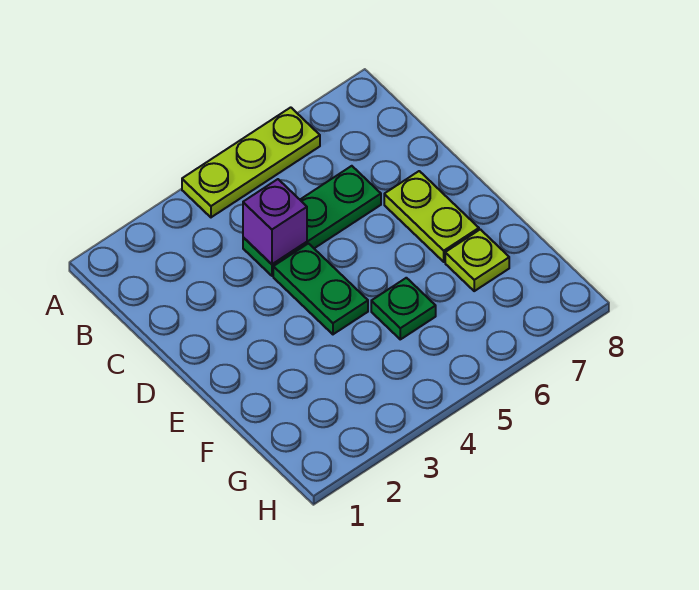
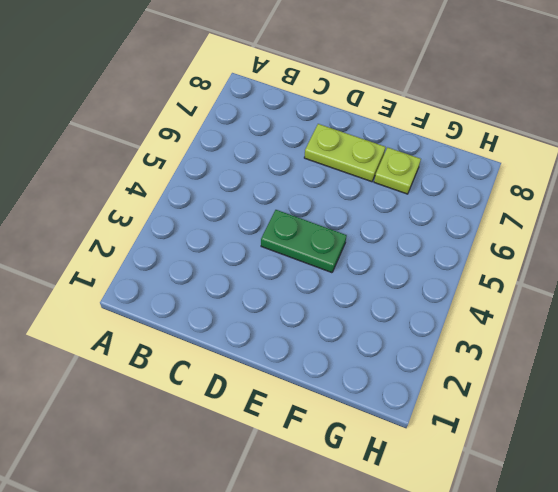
none -> lime plate A4:A6 level 1
none -> green plate C4:C6 level 1

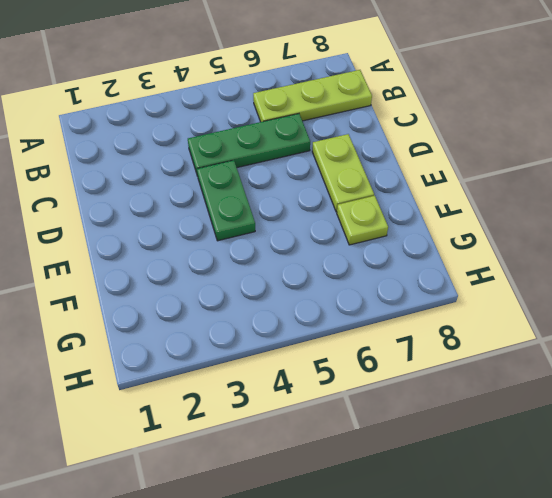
lime plate B6:B8 level 1 -> lime plate A4:A6 level 1
none -> green plate F5 level 1
none -> purple brick C4 level 2

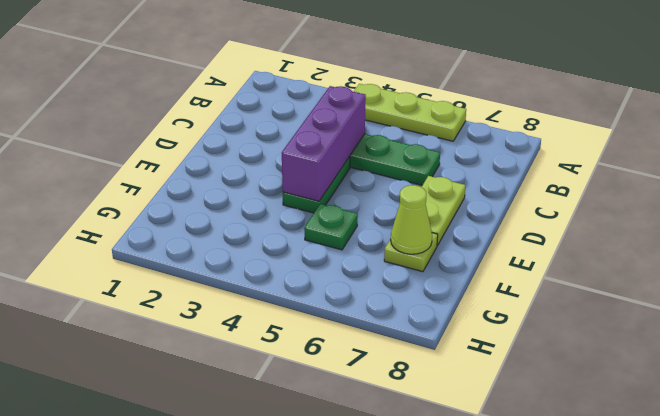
purple brick C4:E4 level 2 -> purple brick C4 level 2
lime cone F7 level 2 -> none

